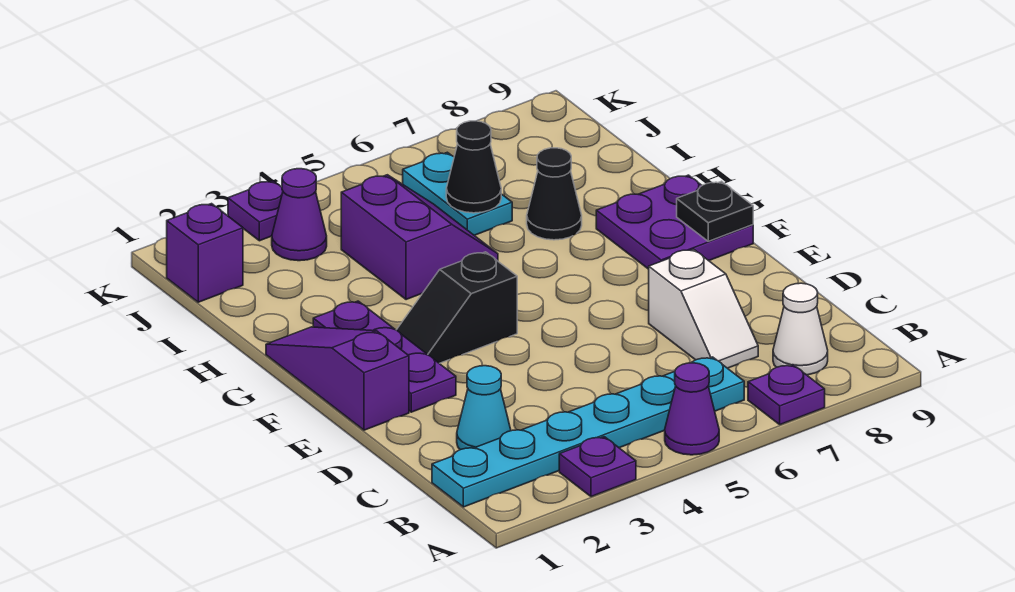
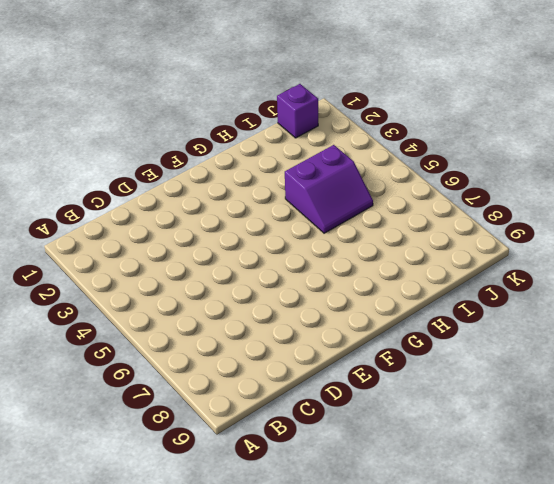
none -> purple plate A3 level 1
none -> purple cone A5 level 1
none -> purple plate A7 level 1

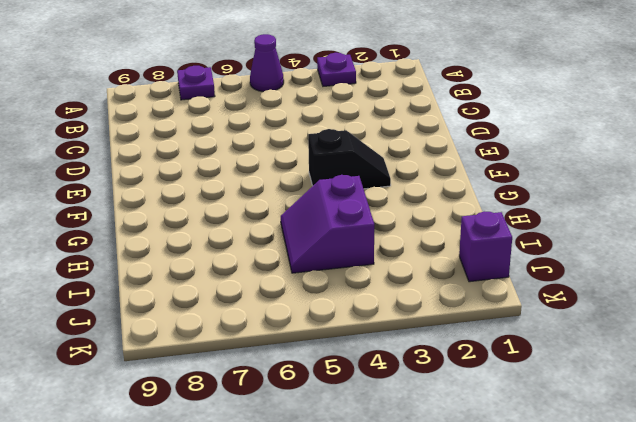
none -> cyan plate B1:B6 level 1
none -> white cone B8 level 1
none -> cyan cone C2 level 1

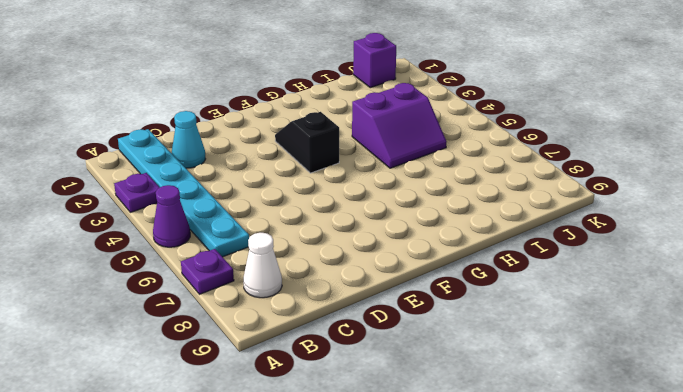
none -> white slope C7:D7 level 1 top D
none -> purple slope E1:G1 level 1 top E
none -> purple plate E2:G2 level 1

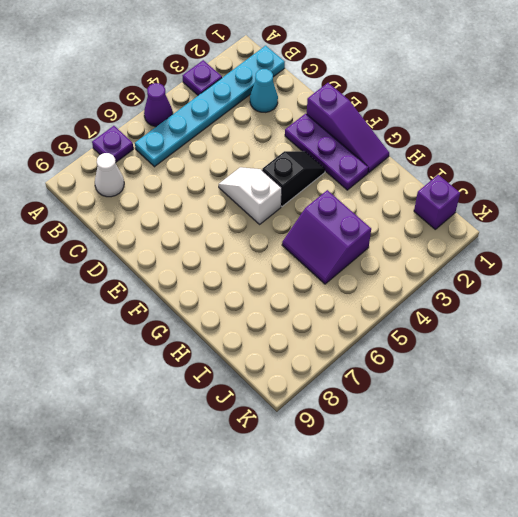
white slope E5:F5 level 1 top F -> white slope C7:D7 level 1 top D
none -> purple plate F8:G9 level 1
none -> black cone H7 level 1
none -> cyan plate I6:J6 level 1

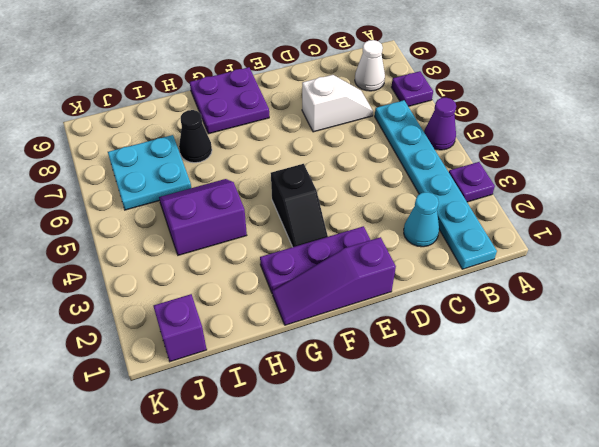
cyan plate I6:J7 level 1 -> cyan plate I6:J6 level 1
none -> purple cone J3 level 1
none -> purple plate K3 level 1
none -> black plate F9 level 2

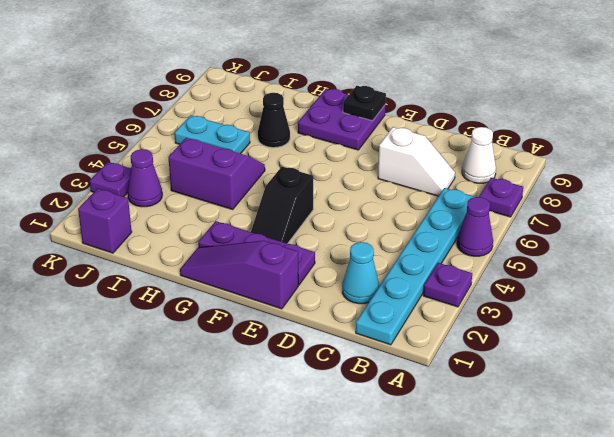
none -> black cone I6 level 2

